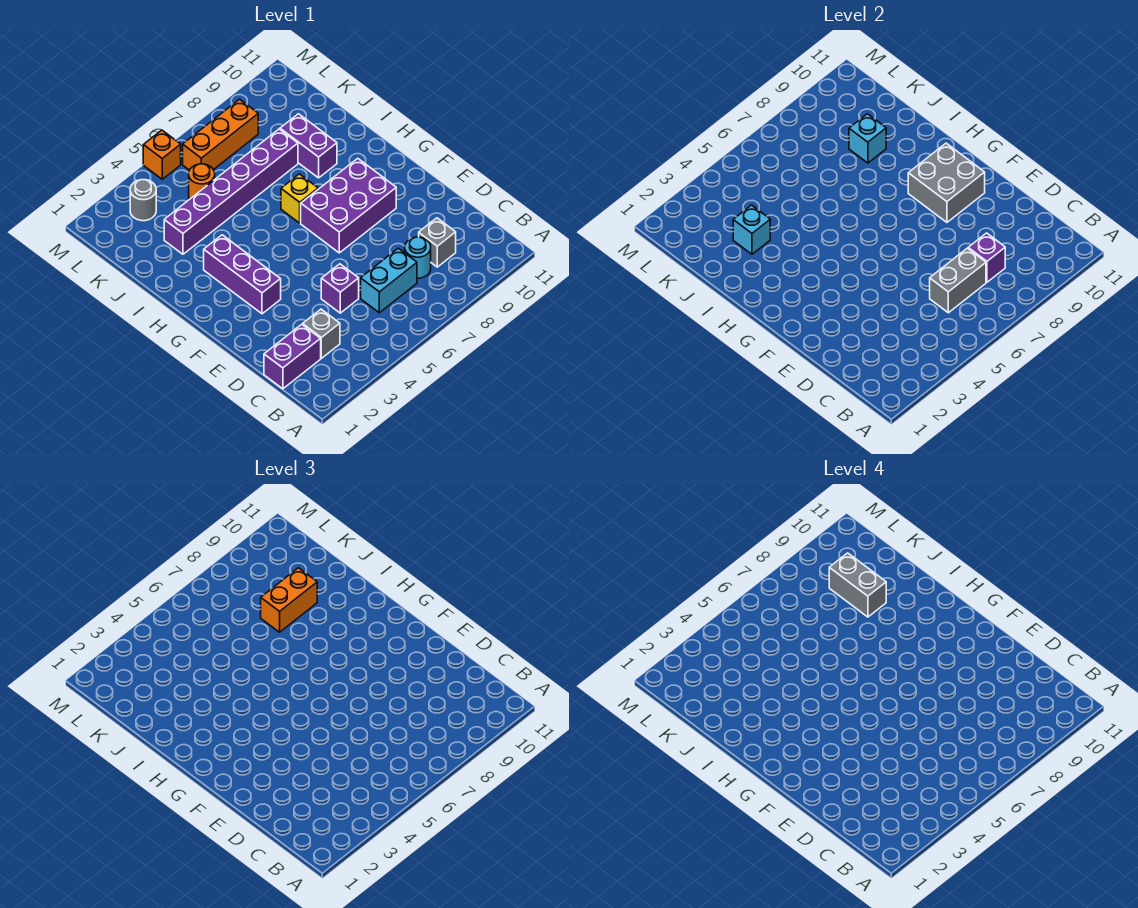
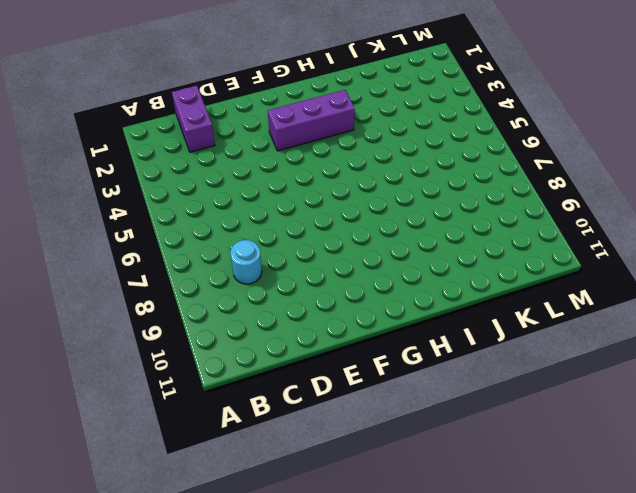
none -> grey brick C3 level 1
none -> cyan brick C6:C7 level 1
none -> grey brick C9 level 1

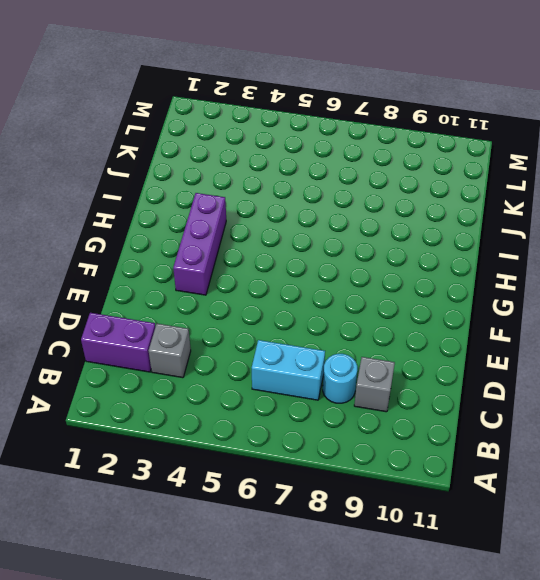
none -> purple brick D5 level 1
none -> purple brick F7:G9 level 1
none -> yellow brick H7 level 1

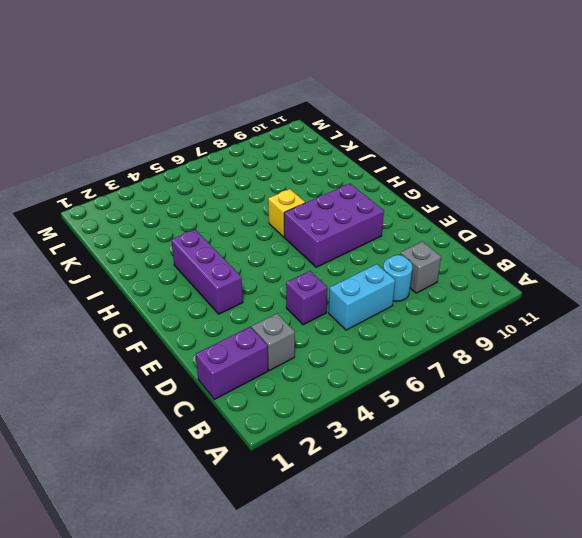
none -> purple brick I9:J9 level 1
none -> purple brick J3:J8 level 1
none -> orange round brick K5 level 1

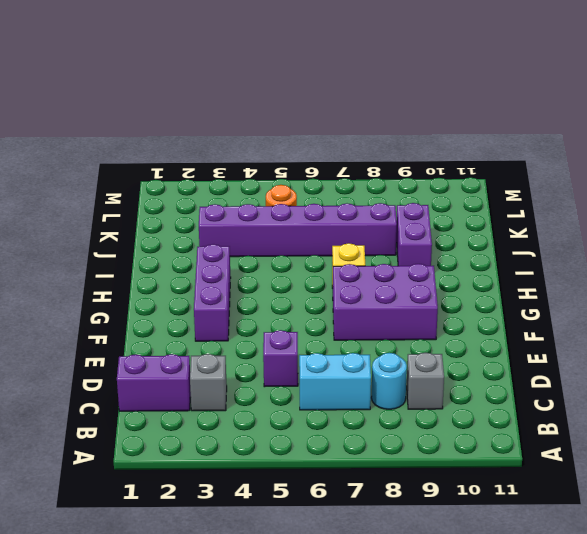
none -> grey round brick L3 level 1
none -> orange brick L6:L8 level 1
none -> orange brick M5 level 1

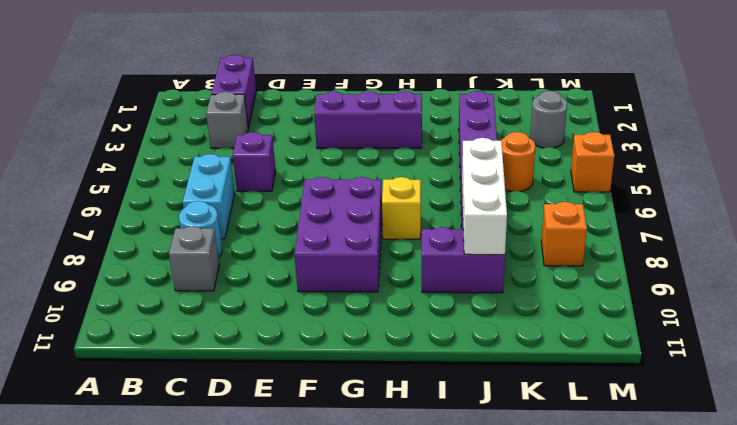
white brick J7:J9 level 2 -> cyan brick J9 level 2
orange brick L8 level 1 -> orange brick L6:L8 level 1
none -> grey brick C6:C7 level 2
none -> purple brick C8 level 2
none -> grey brick F9:G10 level 2

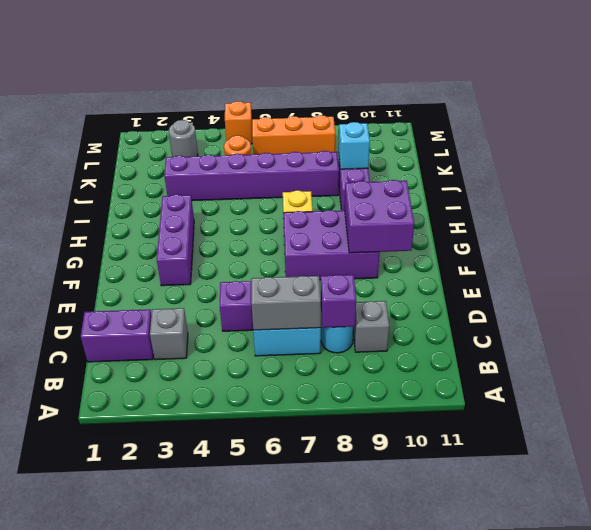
purple brick F9:G10 level 2 -> grey brick F9:G10 level 2
none -> cyan brick J3 level 2
none -> orange brick J8:J9 level 3
none -> grey brick J9:K9 level 4

